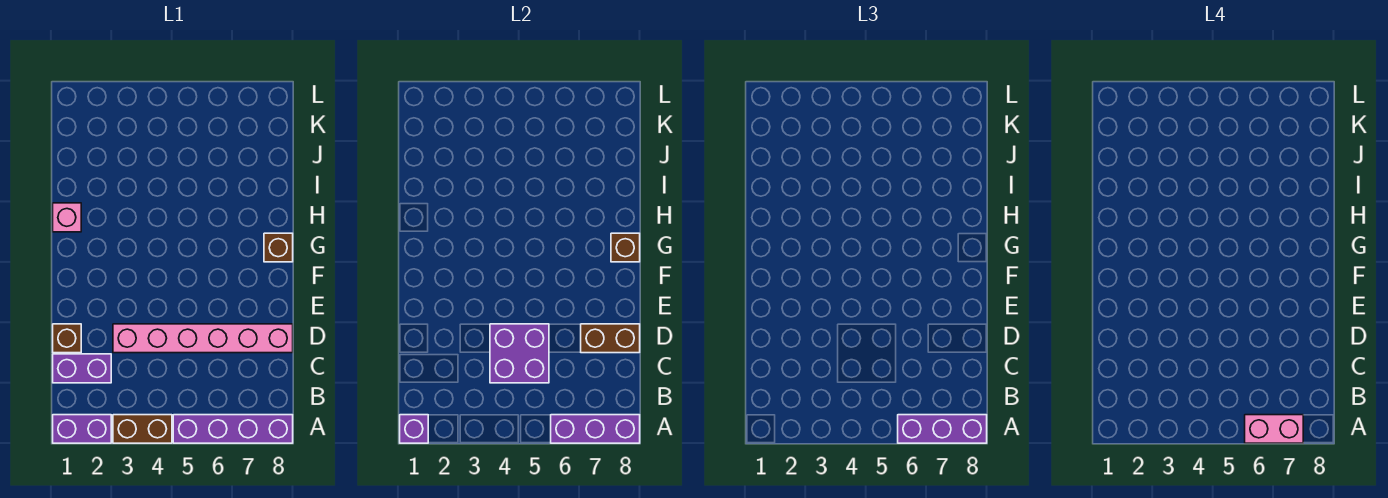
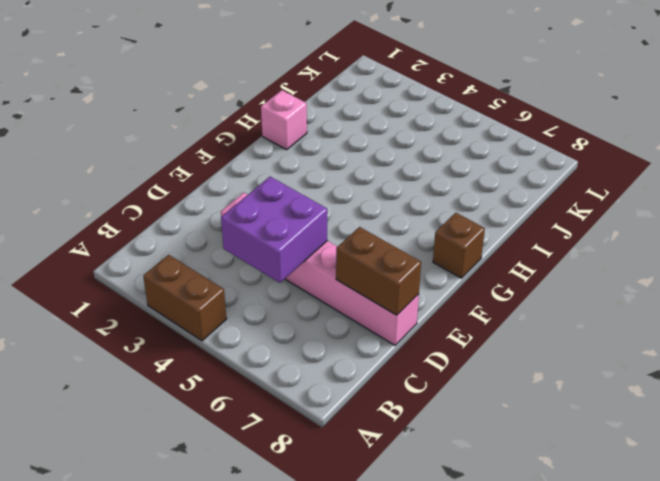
none -> purple brick A1:A2 level 1
none -> purple brick A5:A8 level 1
none -> purple brick C1:C2 level 1

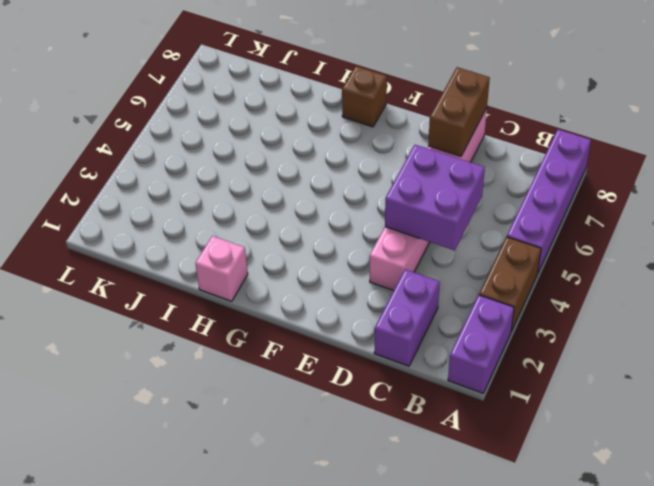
none -> brown brick D1 level 1
none -> purple brick A1 level 2
none -> purple brick A6:A8 level 2

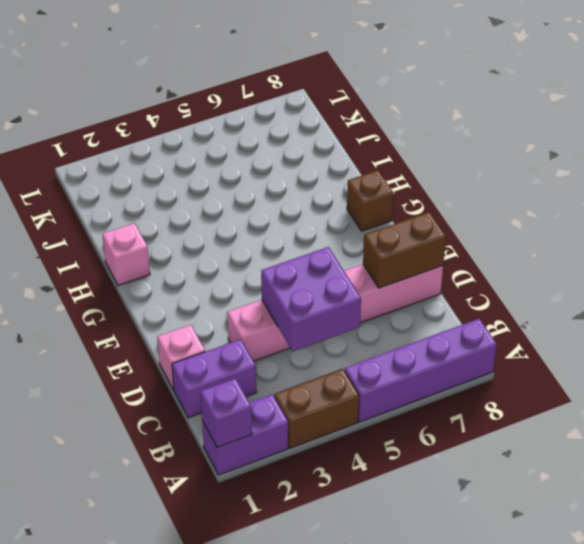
pink brick D1 level 1 -> brown brick D1 level 1
none -> purple brick A6:A8 level 2
none -> brown brick G8 level 2
none -> purple brick A6:A8 level 3

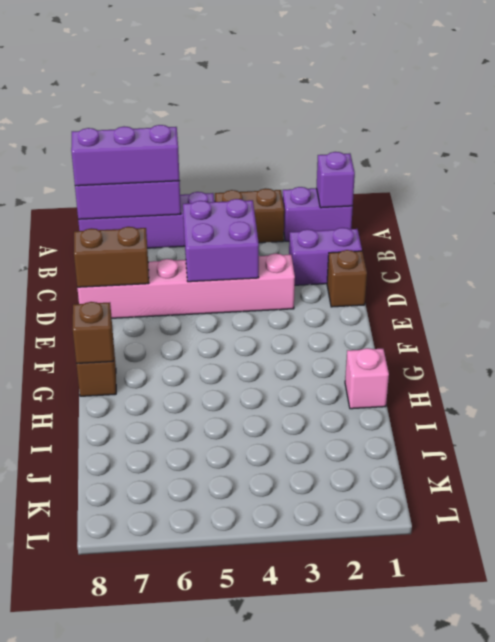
none -> pink brick A6:A7 level 4

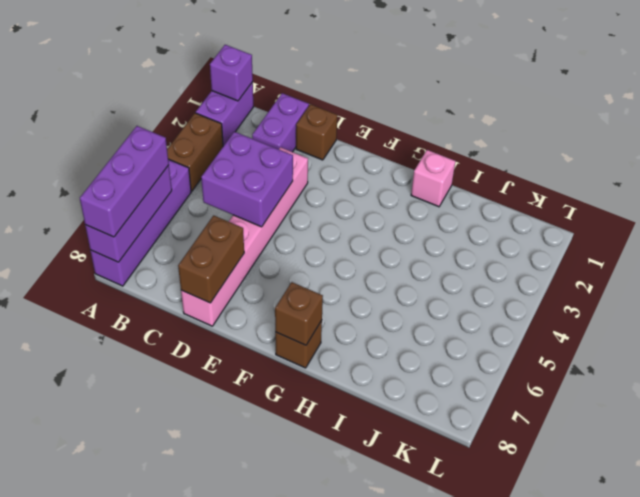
none -> pink brick A6:A7 level 4

